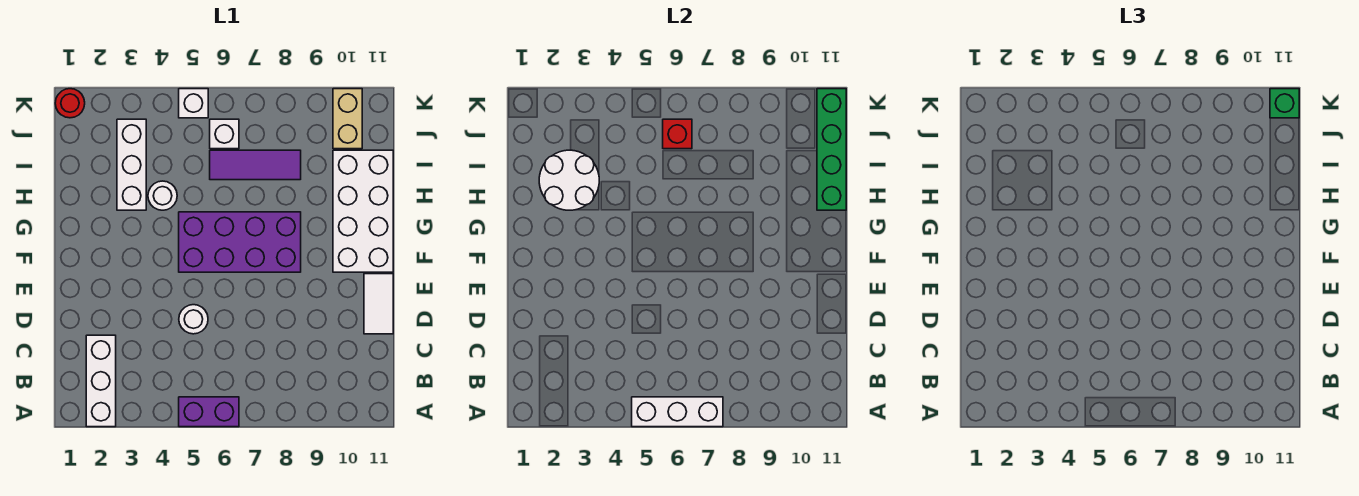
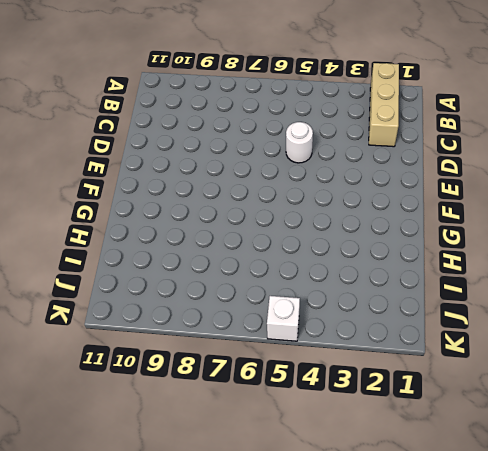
tan brick A2:C2 level 1 -> white brick A2:C2 level 1
none -> purple brick A5:A6 level 1
none -> white tile D11:E11 level 1
none -> purple brick F5:G8 level 1

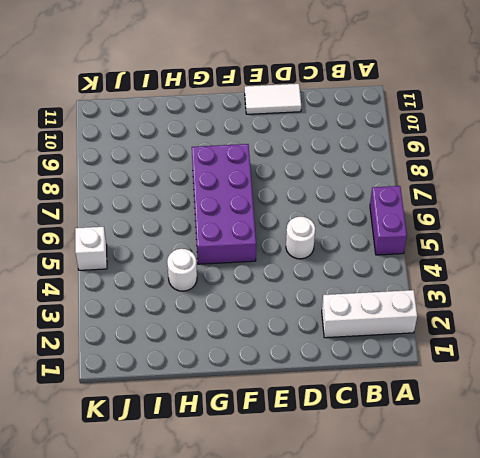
none -> white brick F10:I11 level 1
none -> white brick H3:J3 level 1
none -> purple tile I6:I8 level 1

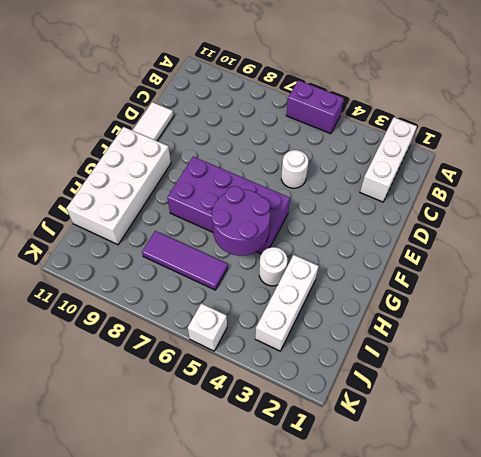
purple round brick G5:H6 level 2 -> none
none -> white brick J6 level 1
none -> tan brick J10:K10 level 1
none -> red round brick K1 level 1

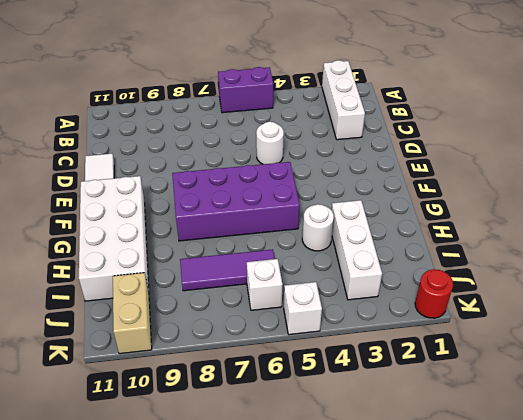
none -> white brick A5:A7 level 2
none -> white round brick H2:I3 level 2
none -> green brick H11:K11 level 2

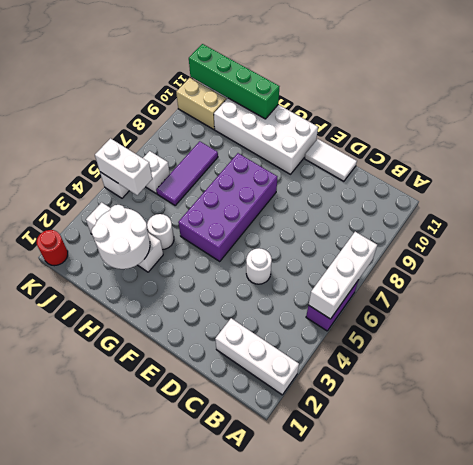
white brick J5:K5 level 2 -> none
none -> red brick J6 level 2
none -> green brick K11 level 3

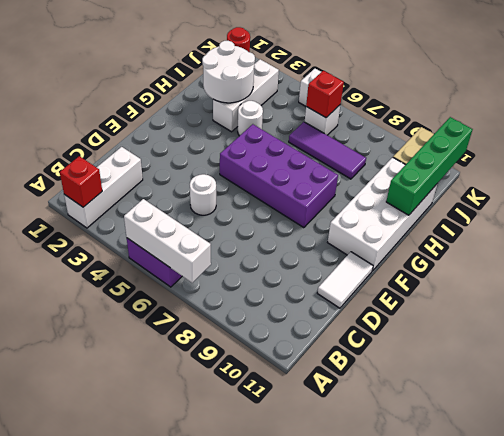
red brick A2 level 2 -> none
none -> green brick K11 level 3

